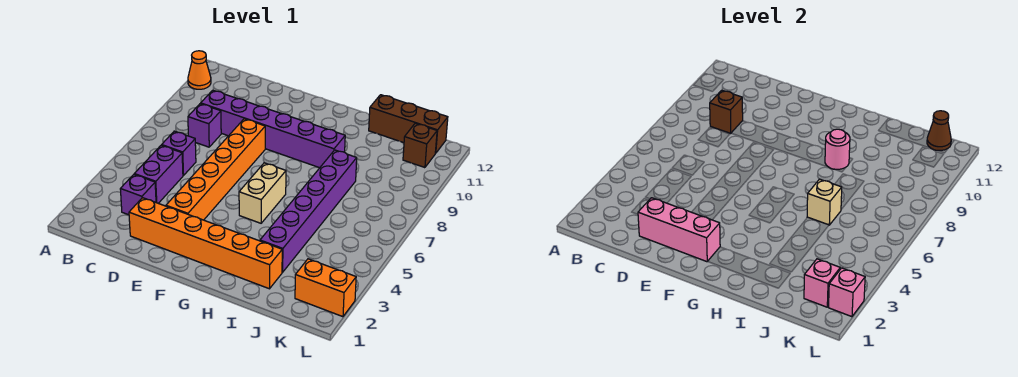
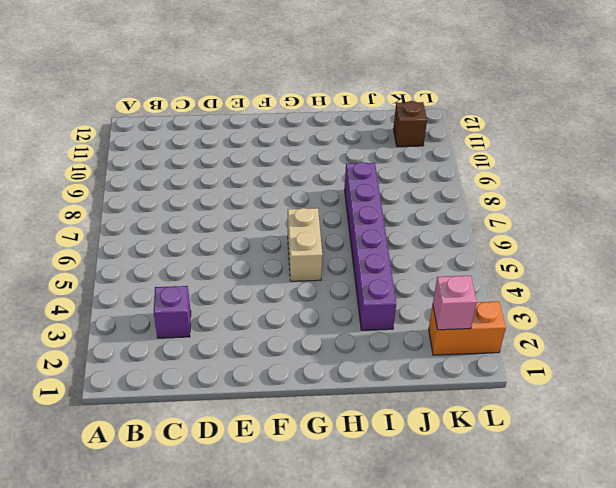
none -> orange cone A11 level 1
none -> purple brick C4:C5 level 1
none -> purple brick C6 level 1

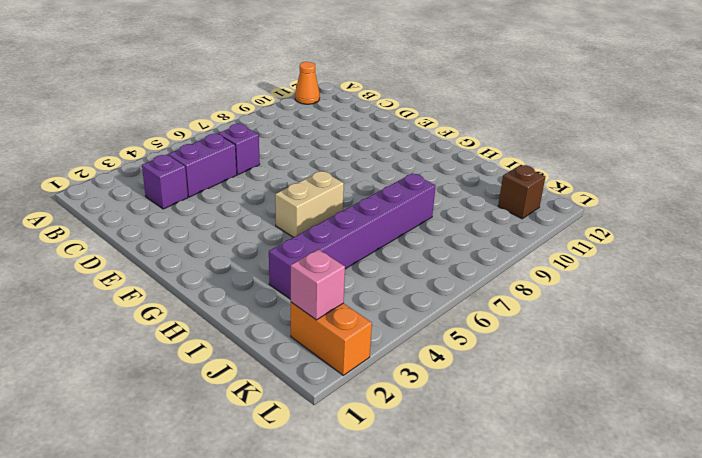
none -> purple brick C8 level 1
none -> purple brick C9:H9 level 1
none -> orange brick D2:I2 level 1

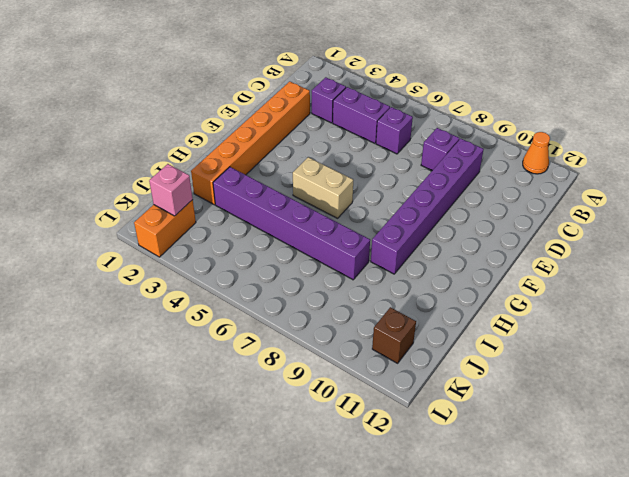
none -> orange brick E3:E8 level 1
none -> brown brick I12:K12 level 1
none -> brown brick C9 level 2

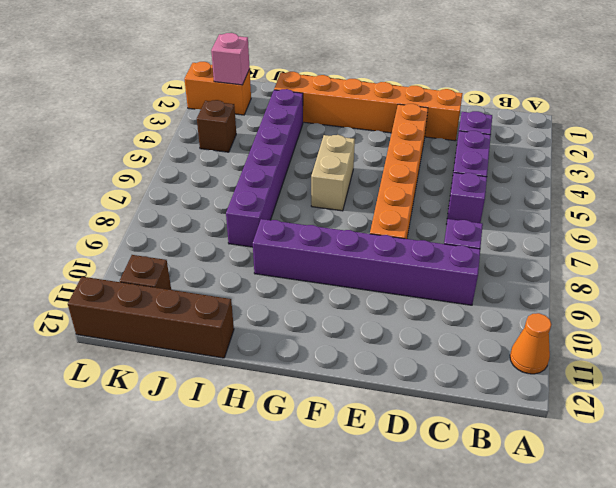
brown brick I12:L12 level 1 -> brown brick I12:K12 level 1
brown brick K4 level 1 -> brown brick C9 level 2
none -> pink brick D2:F2 level 2
none -> pink round brick H9 level 2
none -> tan brick I6 level 2

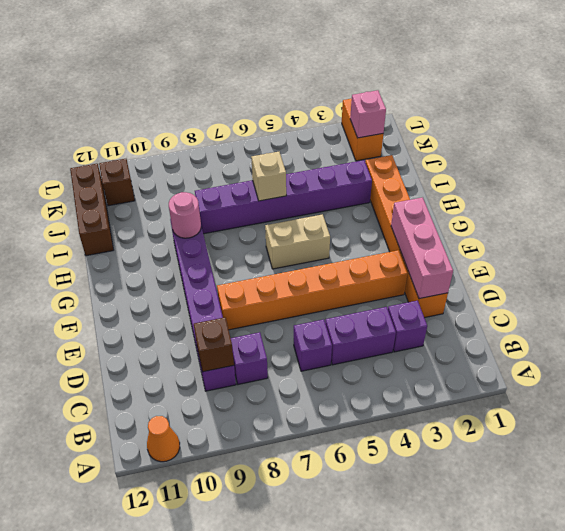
none -> brown cone K12 level 2
none -> pink brick L2 level 2

